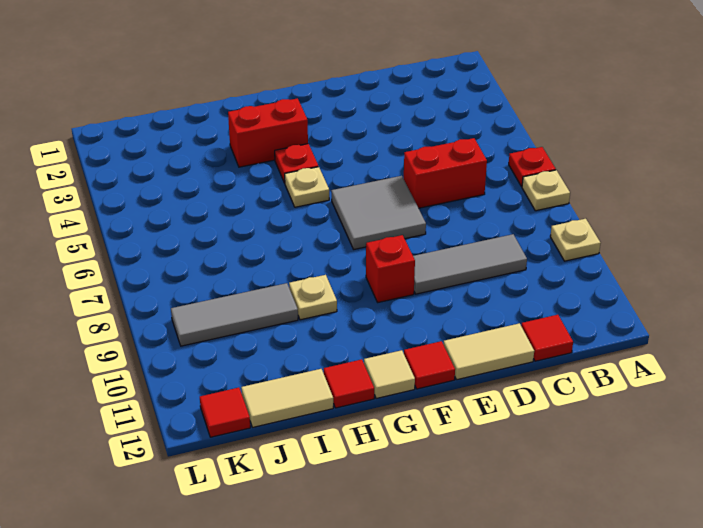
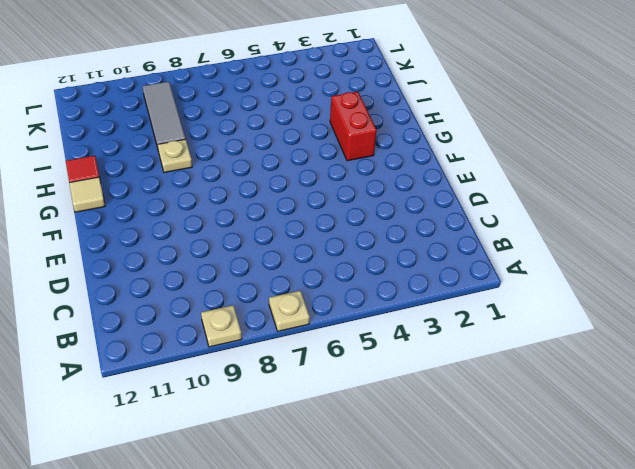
none -> red plate A6 level 1
none -> red brick C6:D6 level 1
none -> grey tile C9:E9 level 1

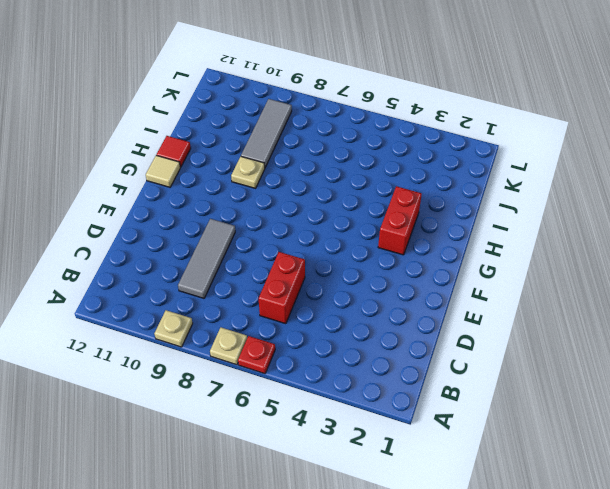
none -> red tile C12 level 1
none -> tan tile D12:E12 level 1
none -> grey tile E6:F7 level 1

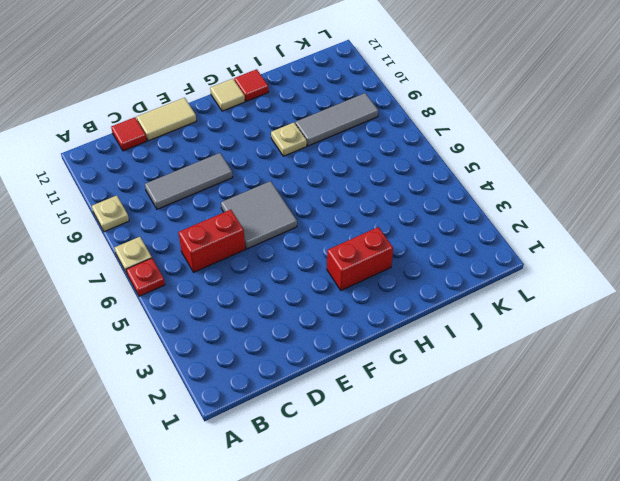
none -> red brick F9 level 1
none -> red tile F12 level 1
none -> red plate G4 level 1

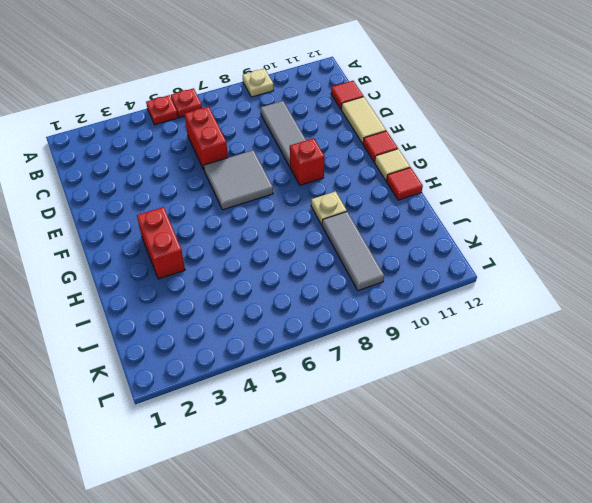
red plate A5 level 1 -> red plate G4 level 1
none -> tan plate A7 level 1
none -> tan plate G5 level 1
none -> tan tile I12:J12 level 1

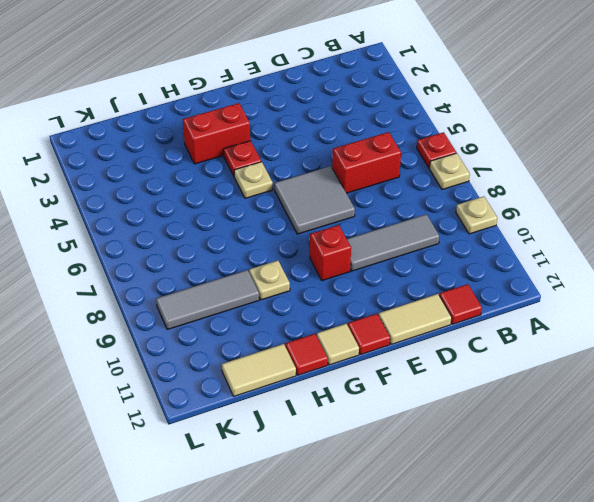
none -> red tile K12 level 1

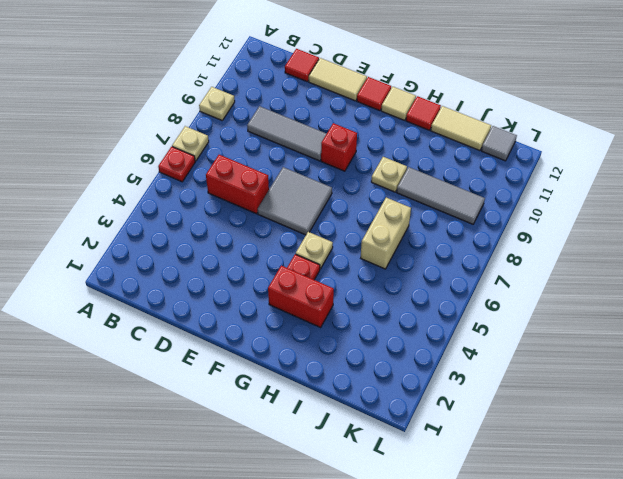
tan brick I6:I7 level 1 -> none
grey tile K12 level 1 -> red tile K12 level 1

